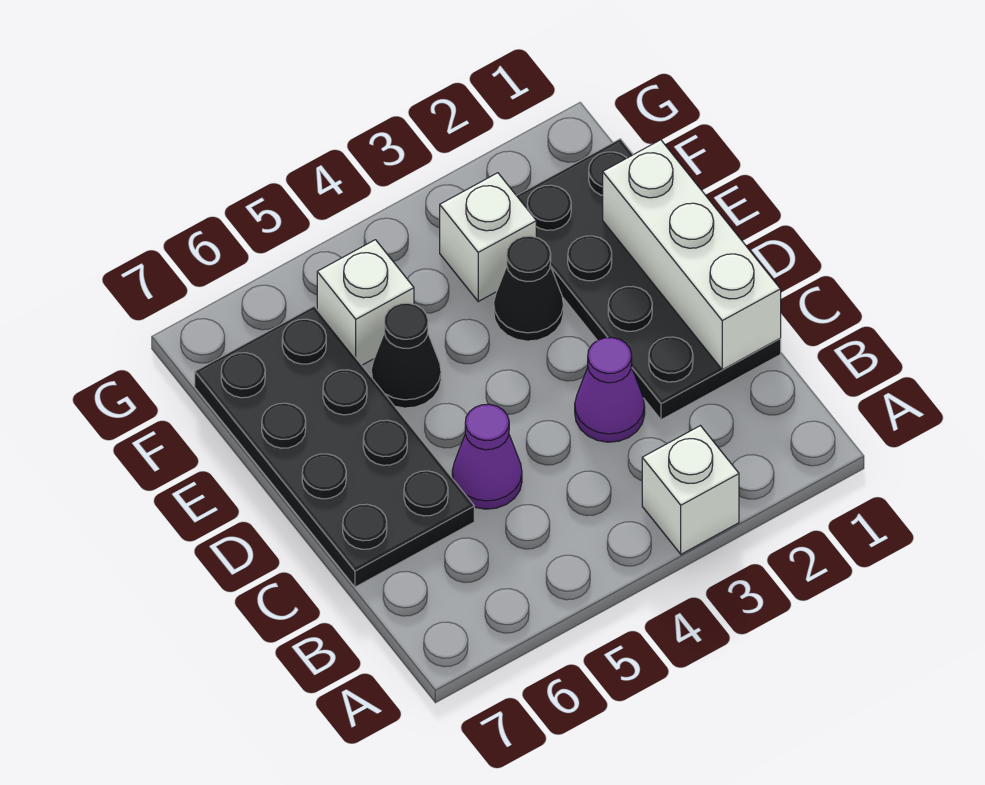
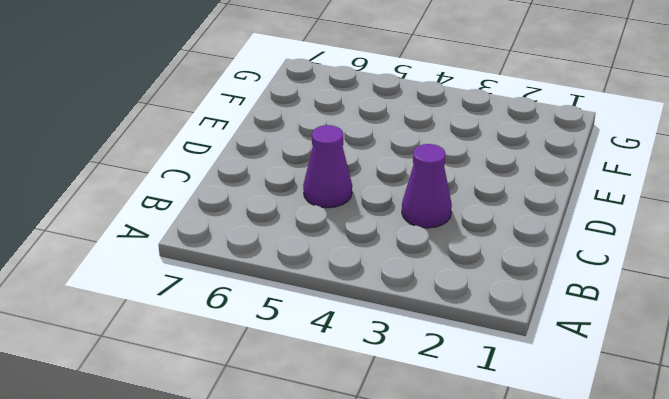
none -> white brick A3 level 1
none -> black plate C1:F2 level 1

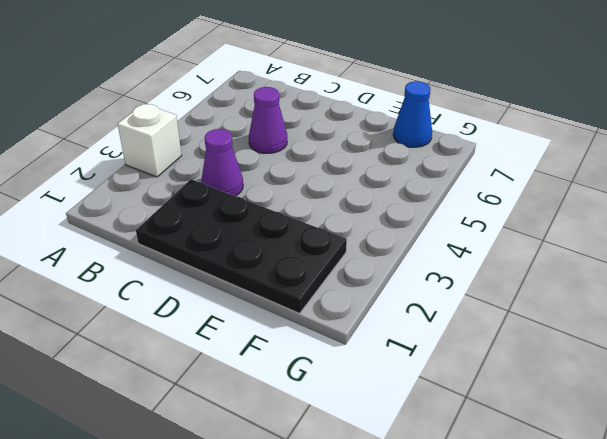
blue cone F7 level 1 -> black plate C6:F7 level 1
none -> black cone E3 level 1
none -> black cone E5 level 1

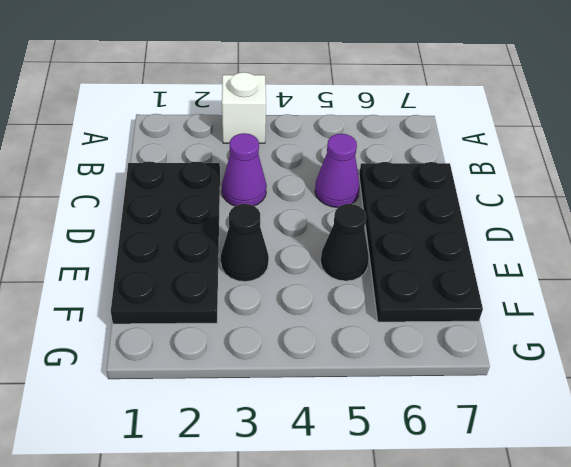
none -> white brick F3 level 1
none -> white brick F5 level 1

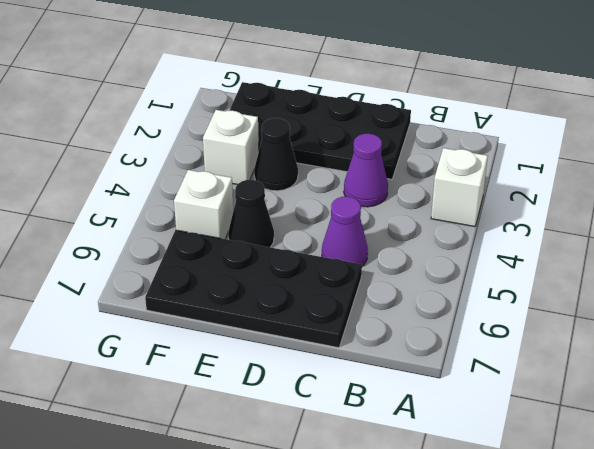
none -> white brick C1:E1 level 2

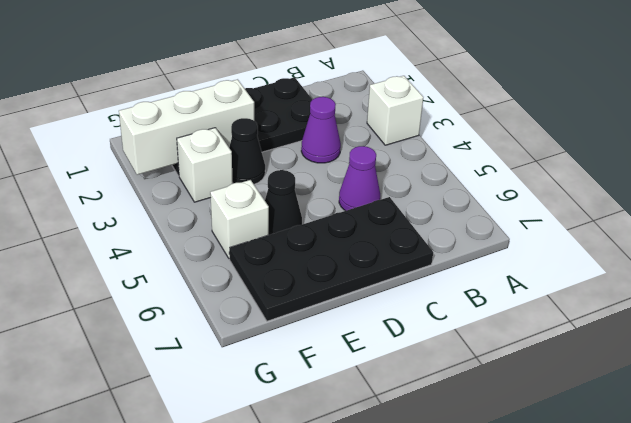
white brick E2:G2 level 2 -> white brick C1:E1 level 2

